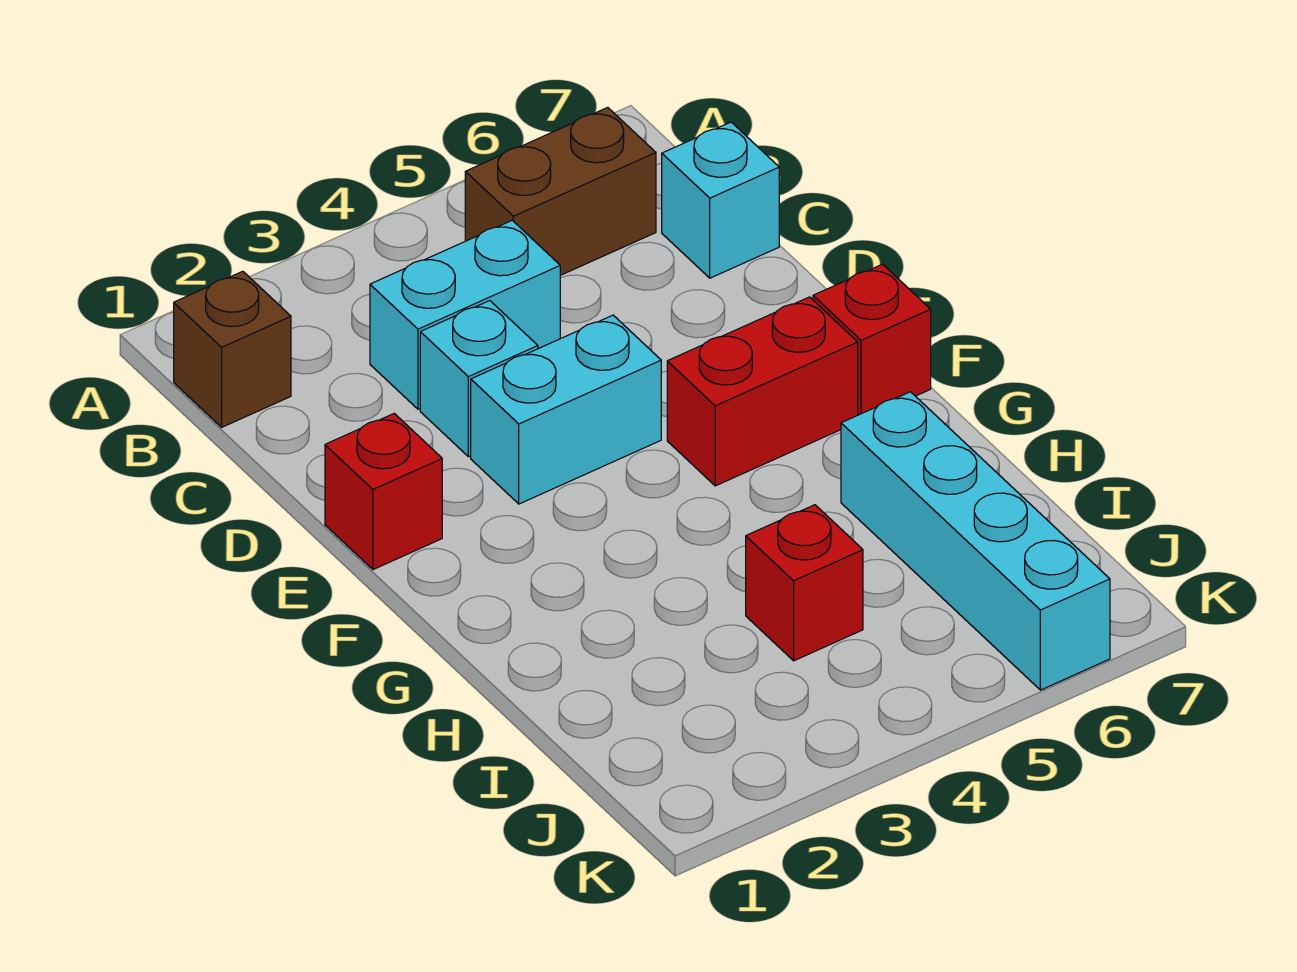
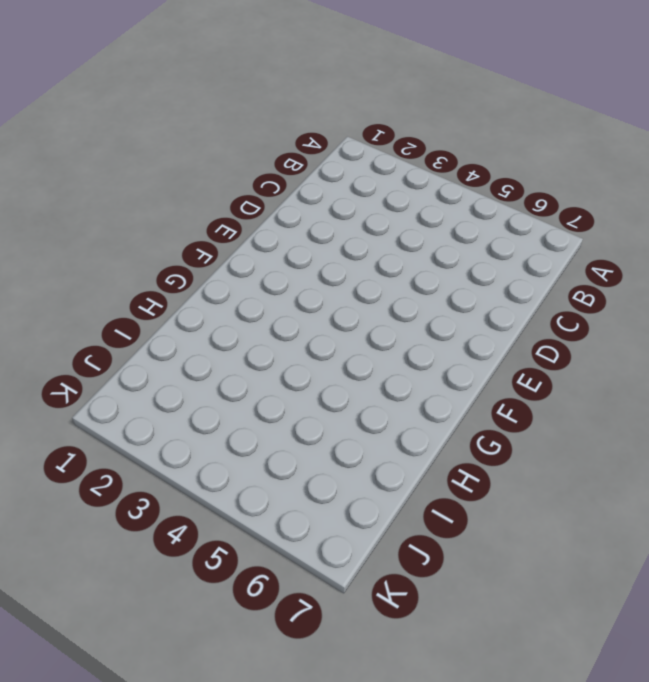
none -> brown brick B1 level 1
none -> brown brick B5:B6 level 1

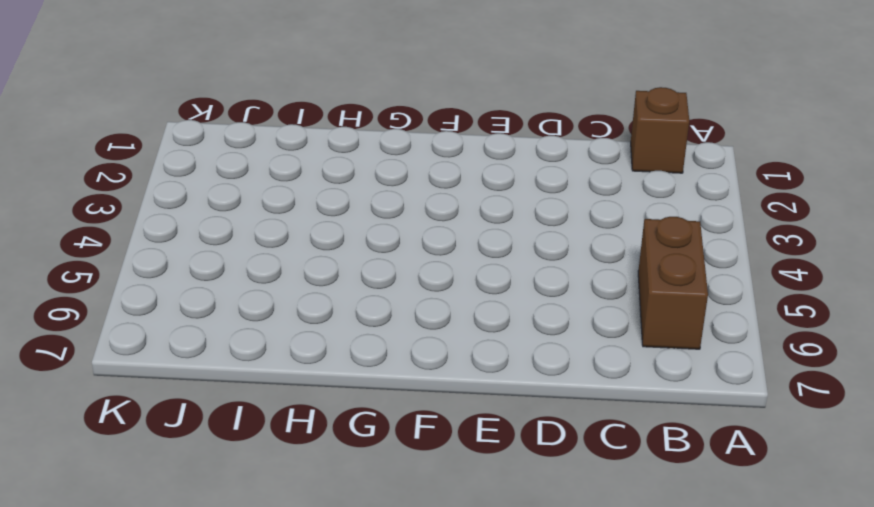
none -> cyan brick C3:C4 level 1
none -> cyan brick C7 level 1

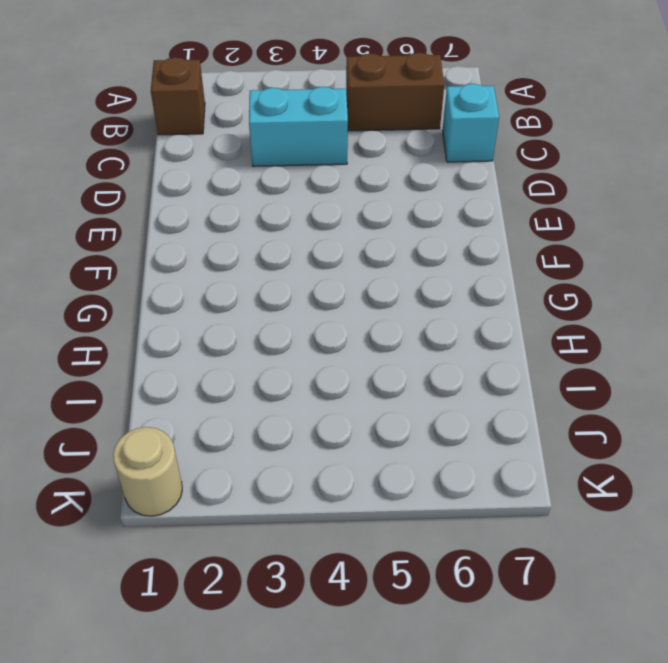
tan round brick K1 level 1 -> none
none -> cyan brick D3 level 1
none -> red brick E1 level 1

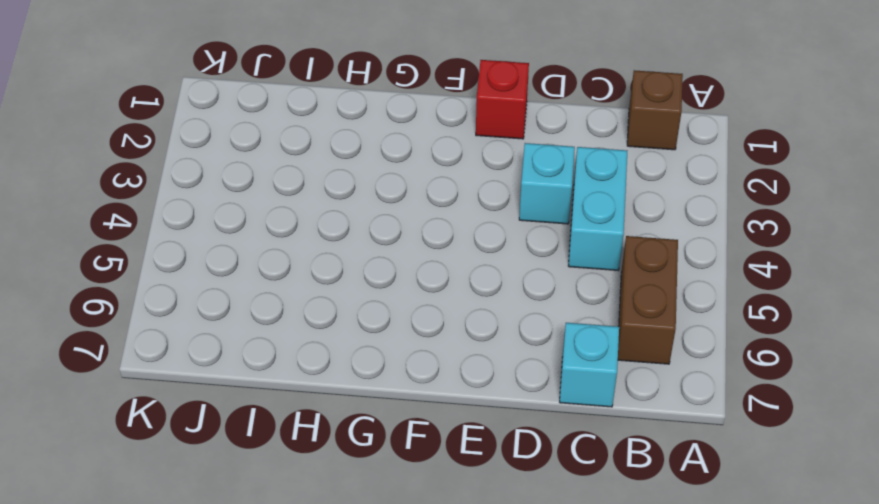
none -> cyan brick E3:E4 level 1
none -> red brick F5:F6 level 1

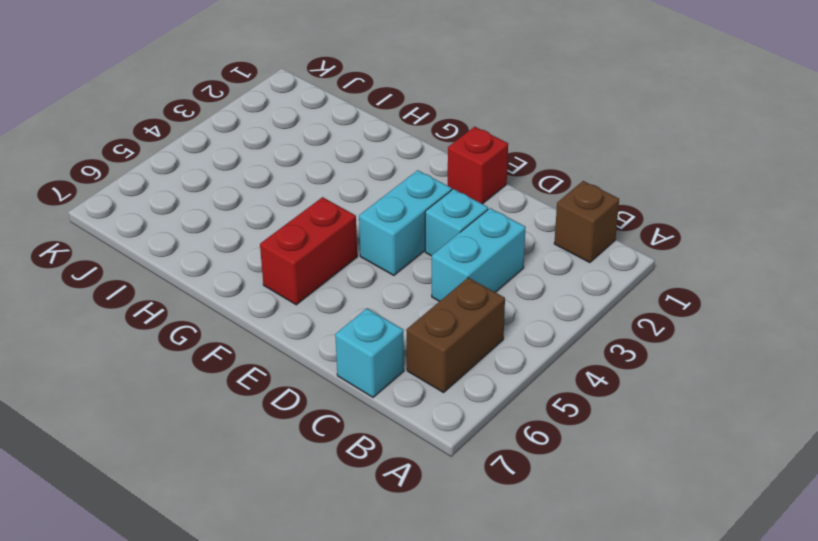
none -> red brick F7 level 1
none -> cyan brick H6:K6 level 1

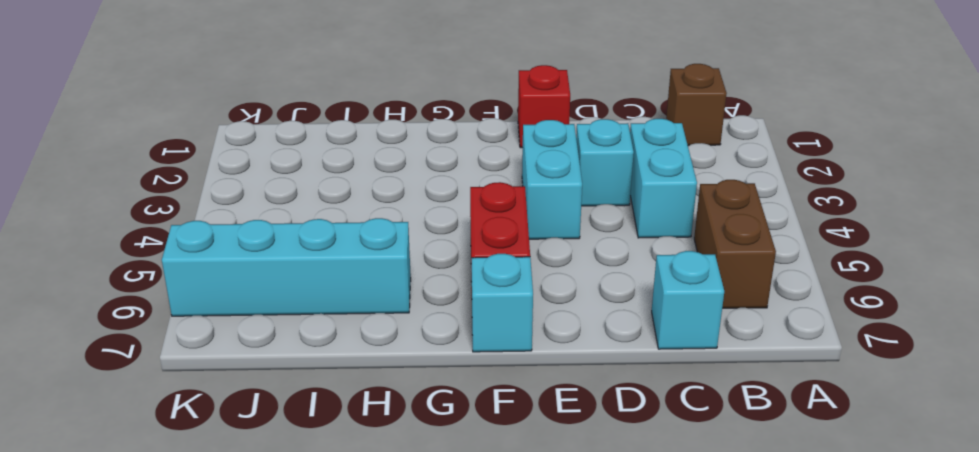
cyan brick F7 level 1 -> red brick F7 level 1
none -> red brick I4 level 1

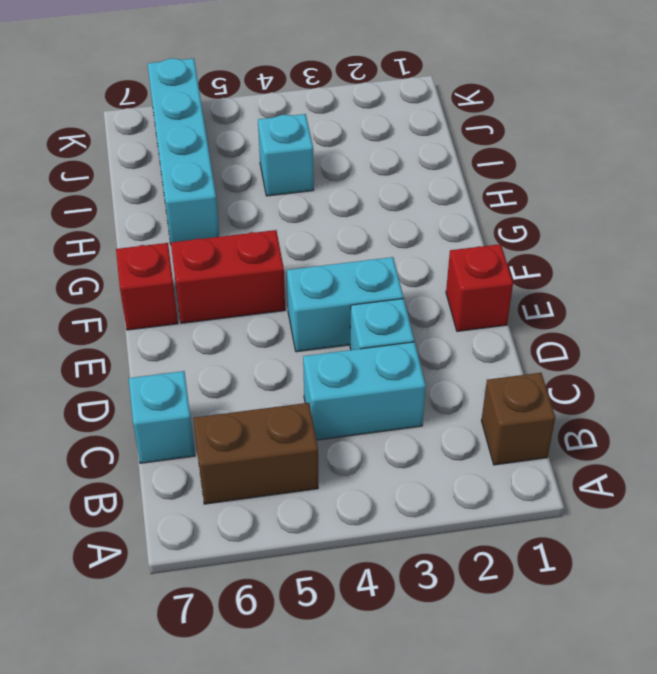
cyan brick I4 level 1 -> red brick I4 level 1

